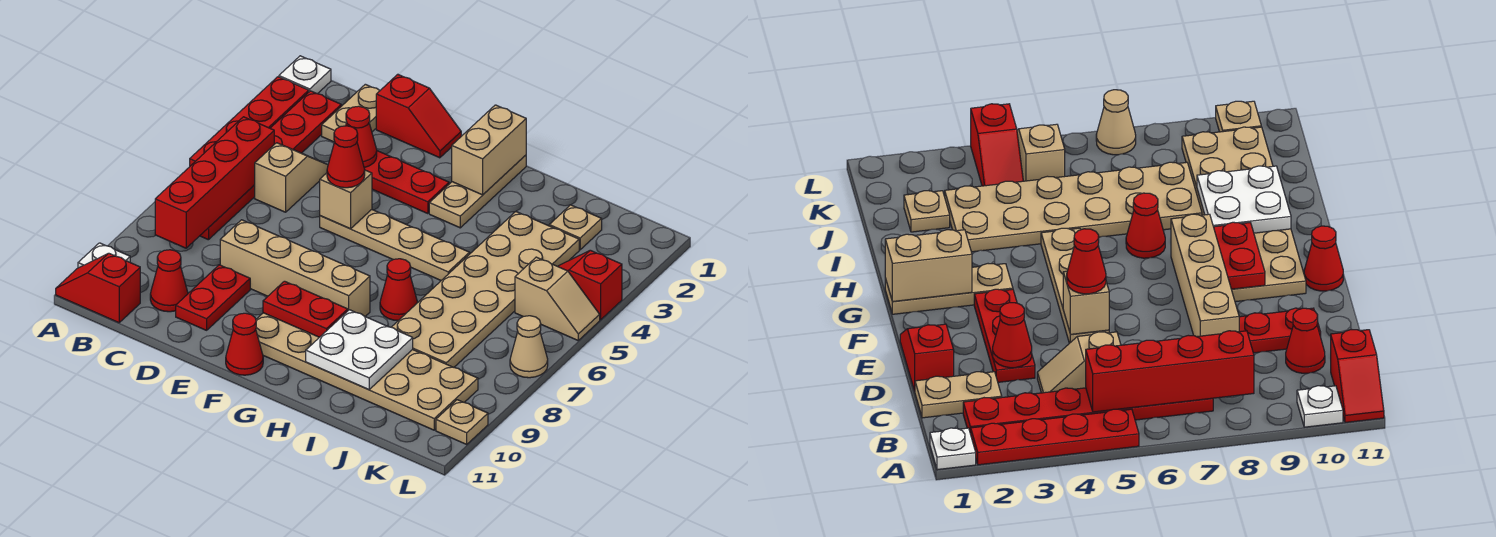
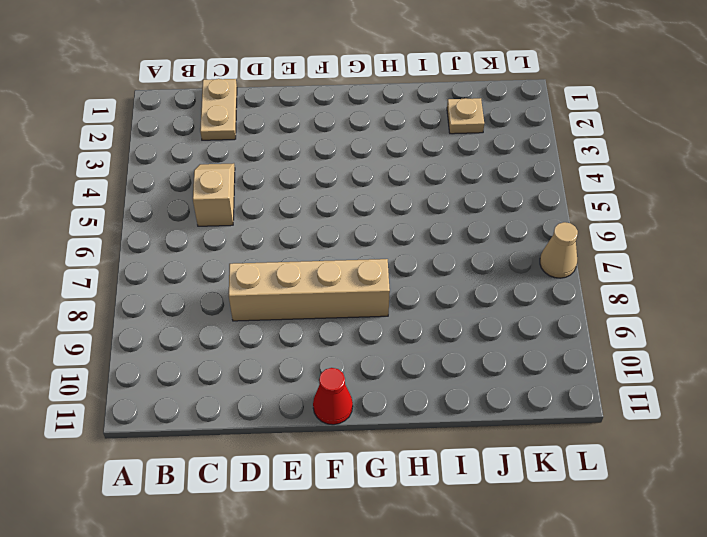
none -> white plate A1 level 1
none -> red plate A2:A5 level 1
none -> white plate A10 level 1
none -> red slope A11:B11 level 1 top B

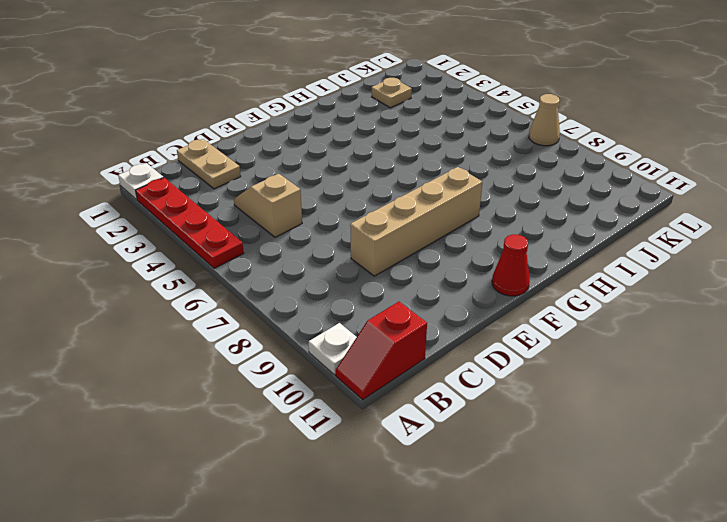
none -> red plate B2:B7 level 1
none -> red cone C10 level 1
none -> red slope D1:E1 level 1 top D
none -> red plate D3:F3 level 1

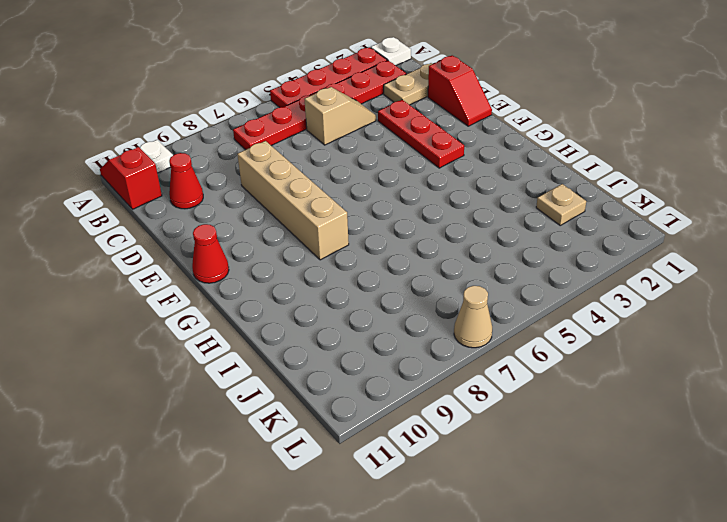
none -> red plate D9:D10 level 1
none -> tan plate E5:H5 level 1
none -> tan plate F9:K10 level 1
none -> tan plate G1:G3 level 1

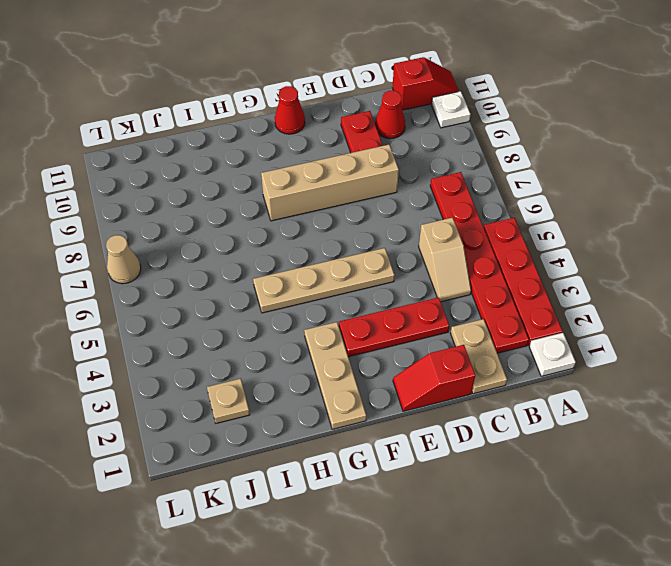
none -> tan plate F9:K10 level 1
none -> red cone H7 level 1
none -> tan plate I3:J8 level 1
none -> red slope K4:L4 level 1 top L

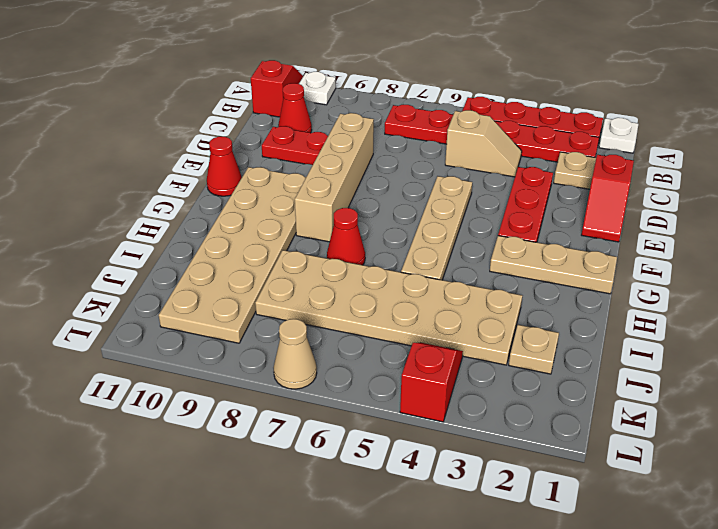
none -> tan slope K5:L5 level 1 top K
none -> tan plate L10 level 1
none -> red brick B5:B8 level 2
none -> red cone D3 level 2

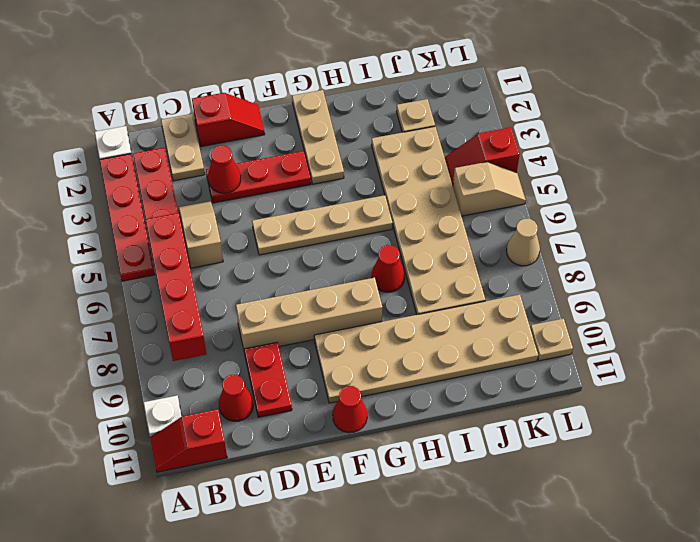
none -> tan brick E5 level 2
none -> red plate F9:G9 level 2
none -> tan brick G1:G2 level 2
none -> white plate H9:I10 level 2

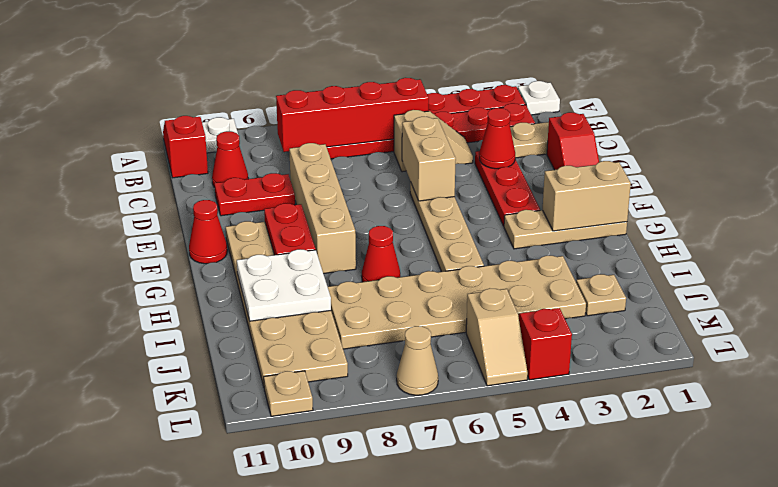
tan brick D5:E5 level 2 -> tan brick E5 level 2
none -> red cone E5 level 3

